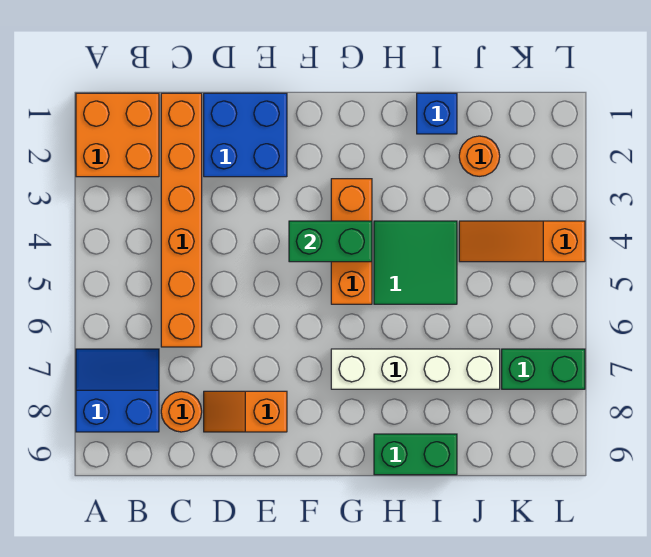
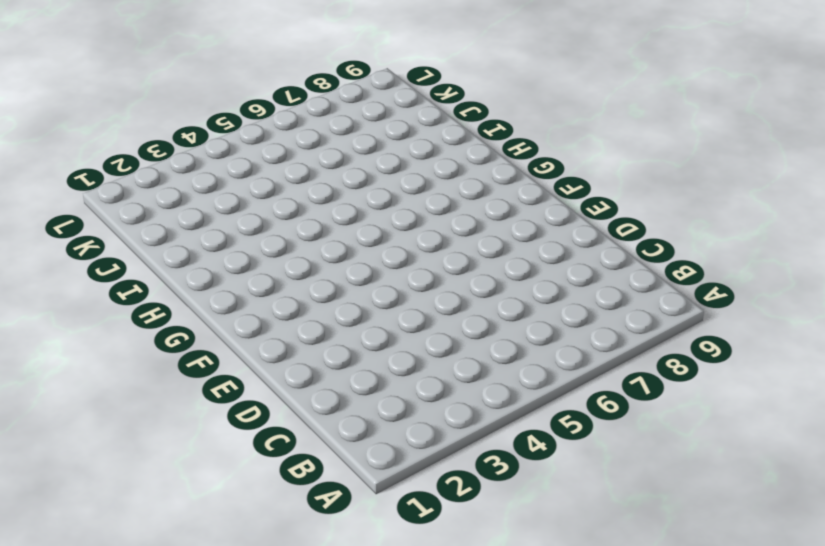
none -> orange brick A1:B2 level 1
none -> blue slope A7:B8 level 1 top 8
none -> orange brick C1:C6 level 1

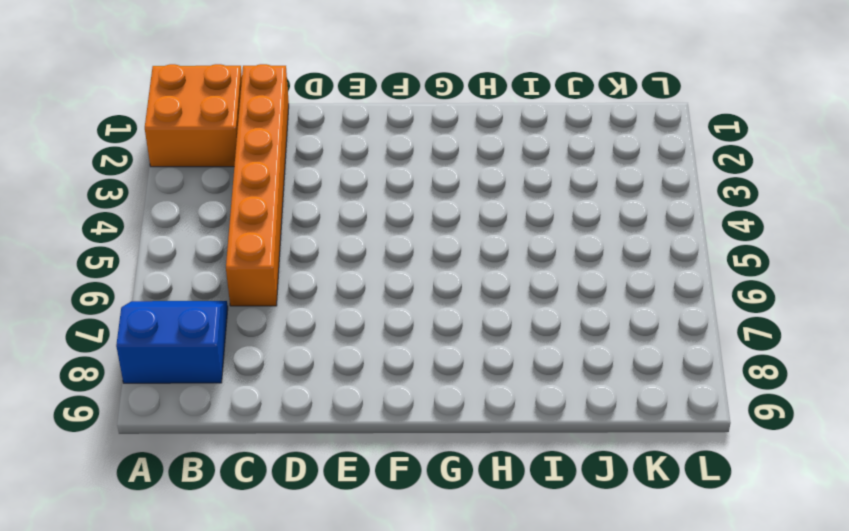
none -> orange round brick C8 level 1
none -> blue brick D1:E2 level 1
none -> orange slope D8:E8 level 1 top E

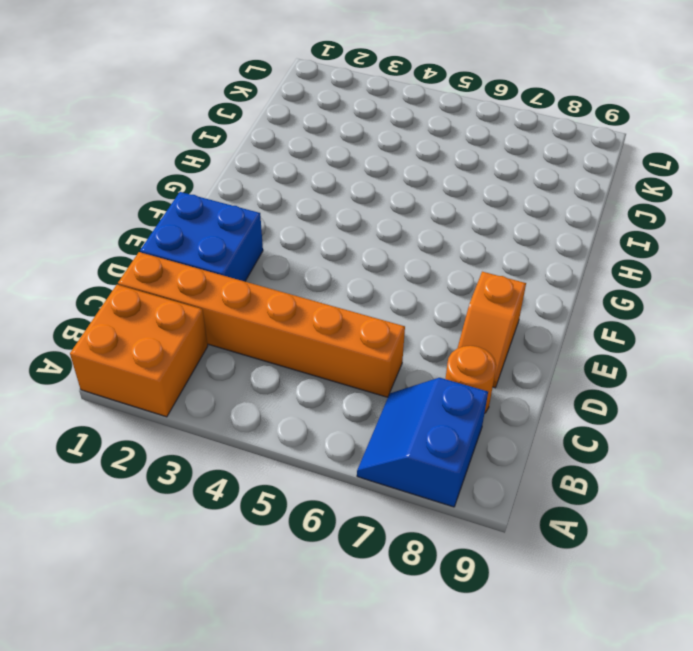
none -> orange brick G3:G5 level 1
none -> white brick G7:J7 level 1
none -> green tile H4:I5 level 1

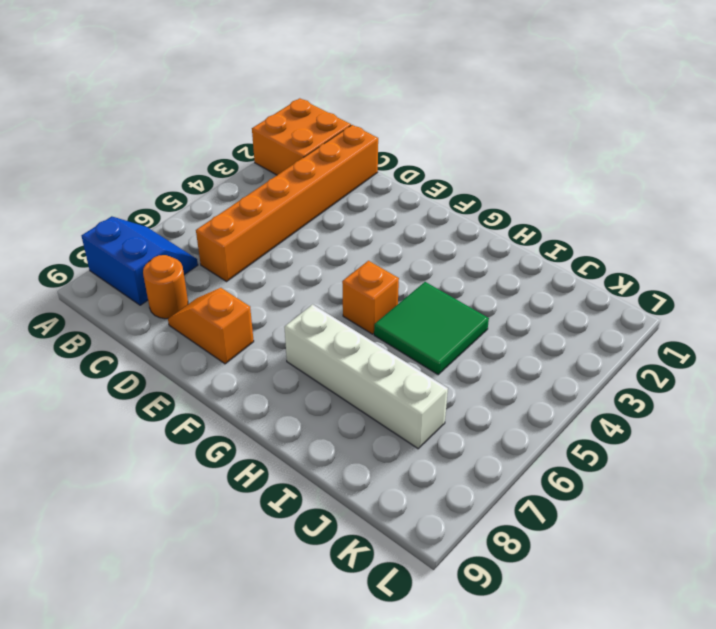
orange brick G5 level 1 -> orange brick G3:G5 level 1
none -> blue brick D1:E2 level 1
none -> green brick H9:I9 level 1
none -> blue brick I1 level 1

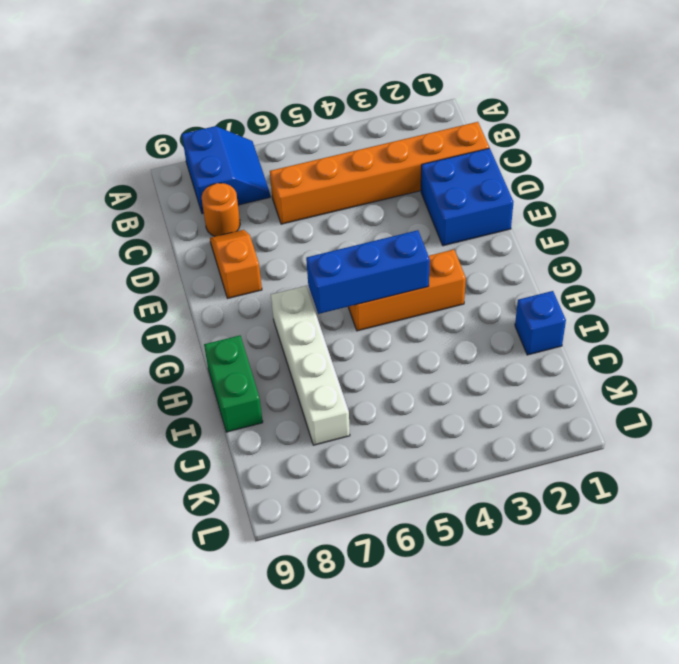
blue brick G4:G6 level 2 -> green brick F4:G4 level 2
none -> orange brick A1:B2 level 1
none -> green tile H4:I5 level 1
none -> orange round brick J2 level 1

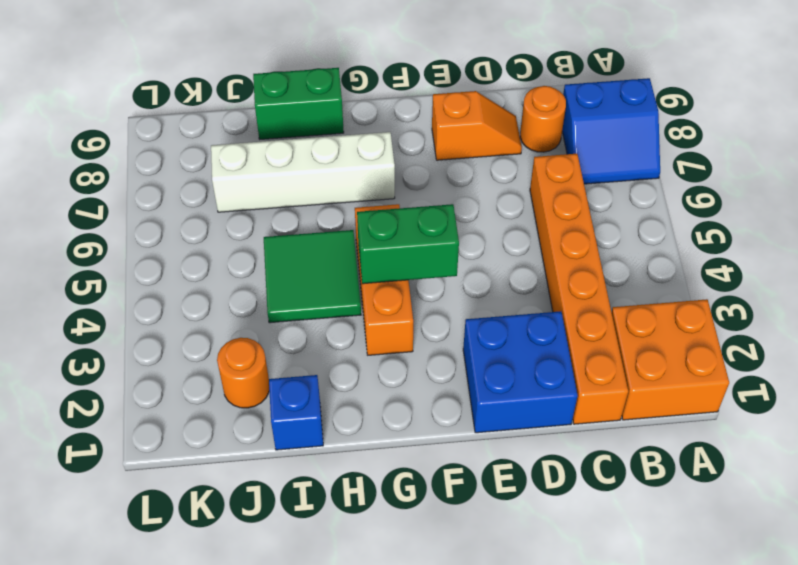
none -> orange slope J4:L4 level 1 top L
none -> green brick K7:L7 level 1

